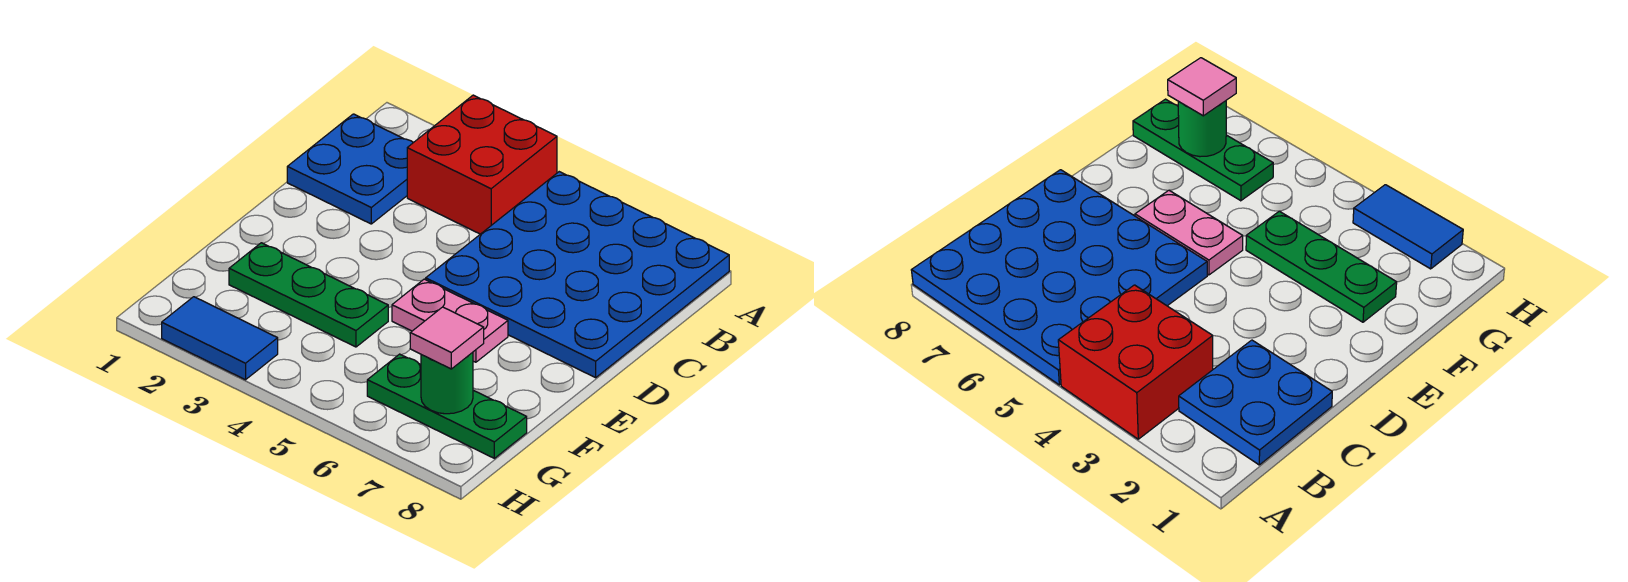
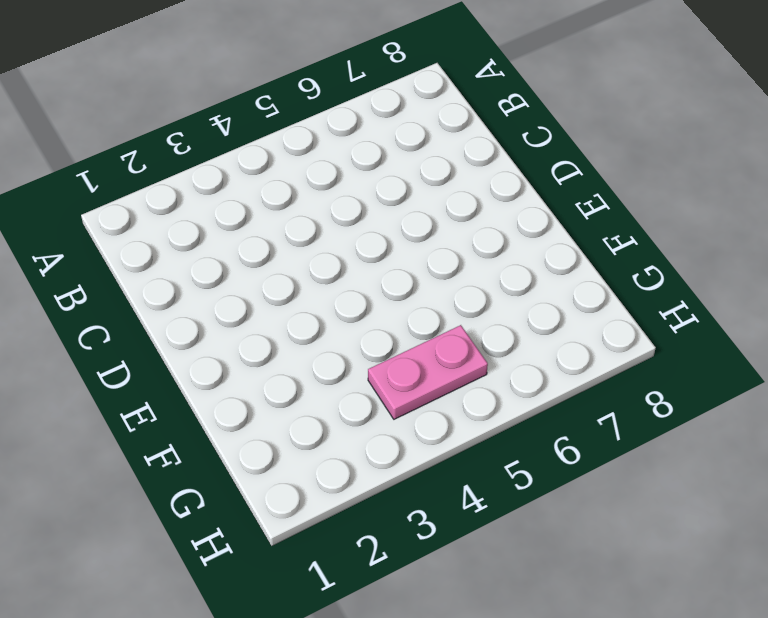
pink plate G4:G5 level 1 -> pink plate E5:E6 level 1
none -> red brick A3:B4 level 1
none -> blue plate A5:D8 level 1

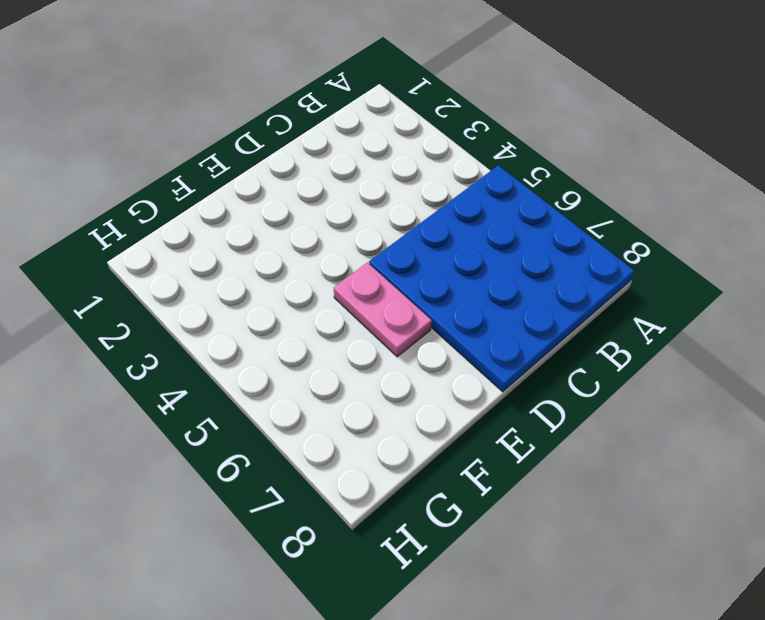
none -> red brick A3:B4 level 1
none -> blue plate B1:C2 level 1

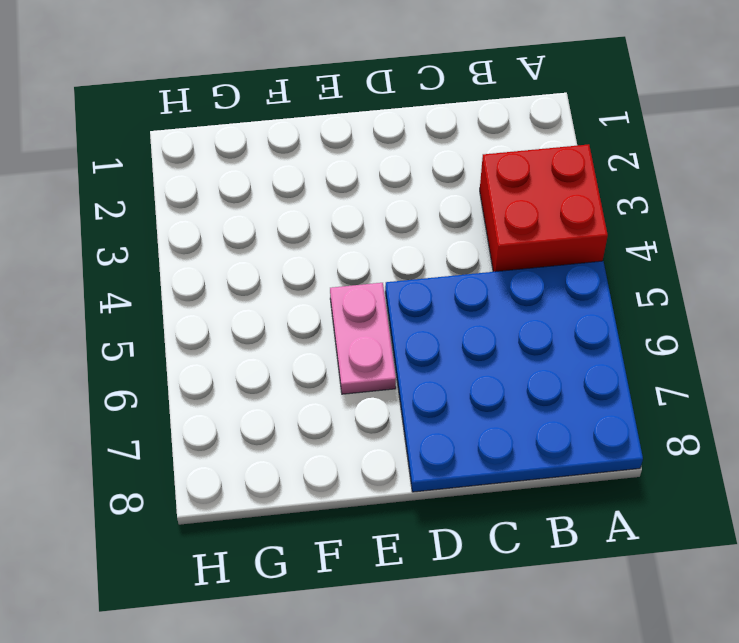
none -> blue plate B1:C2 level 1
none -> green plate F2:F4 level 1

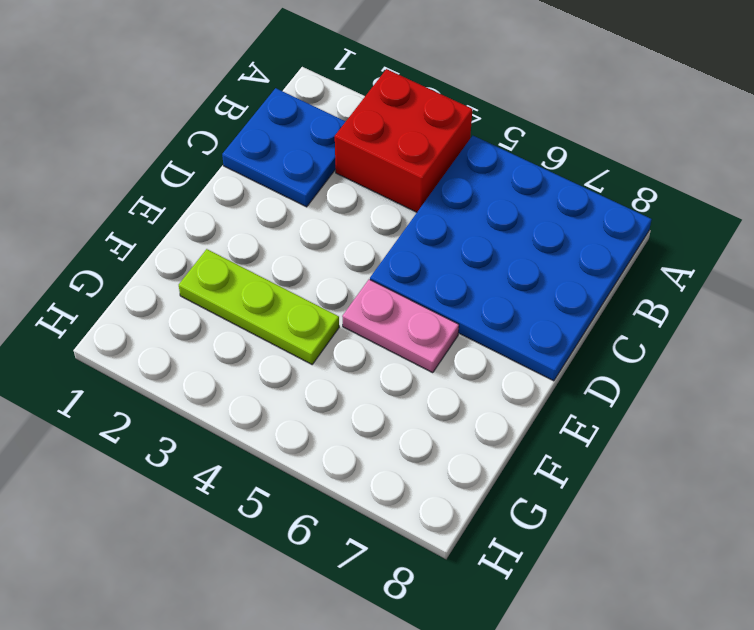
lime plate F2:F4 level 1 -> green plate F2:F4 level 1
none -> green plate G6:G8 level 1
none -> blue tile H2:H3 level 1

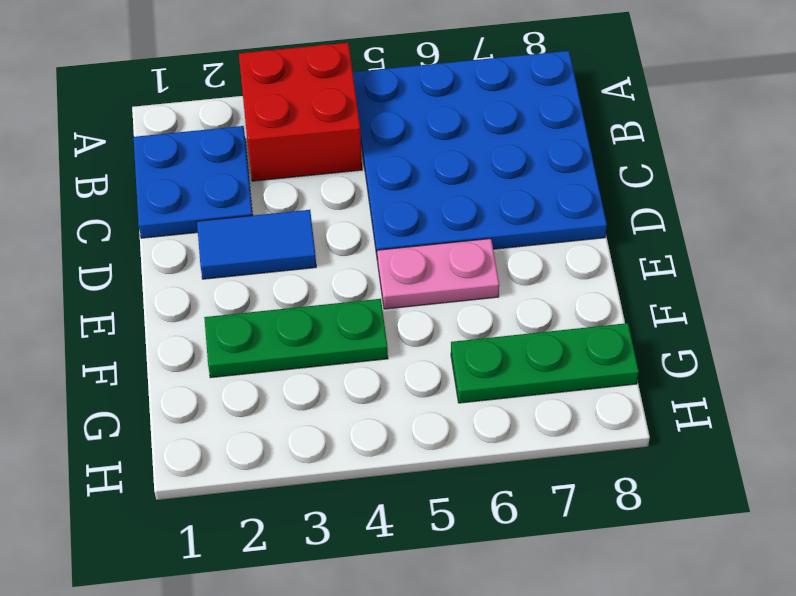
blue tile D2:D3 level 1 -> blue tile H2:H3 level 1
none -> green round brick G7 level 2
none -> pink tile G7 level 3

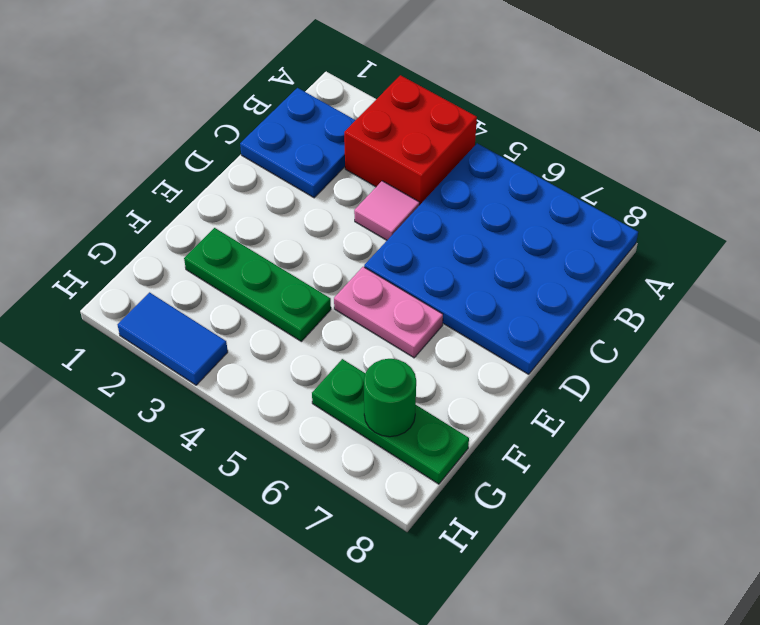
pink tile C4 level 1 -> pink tile G7 level 3

